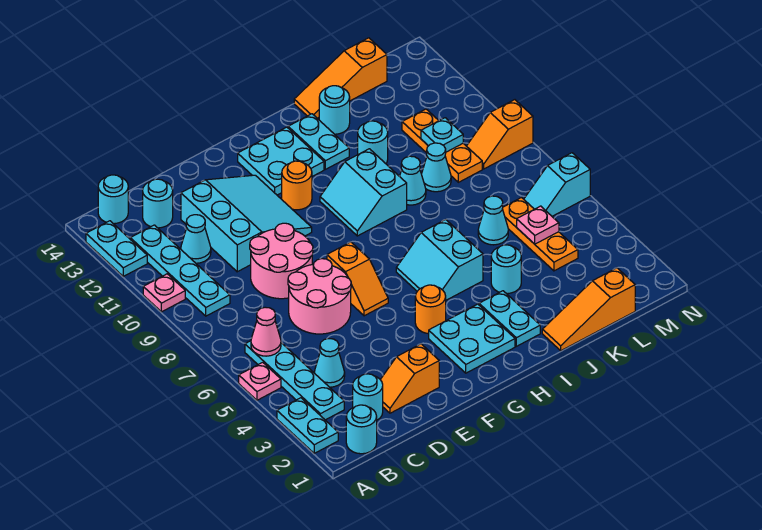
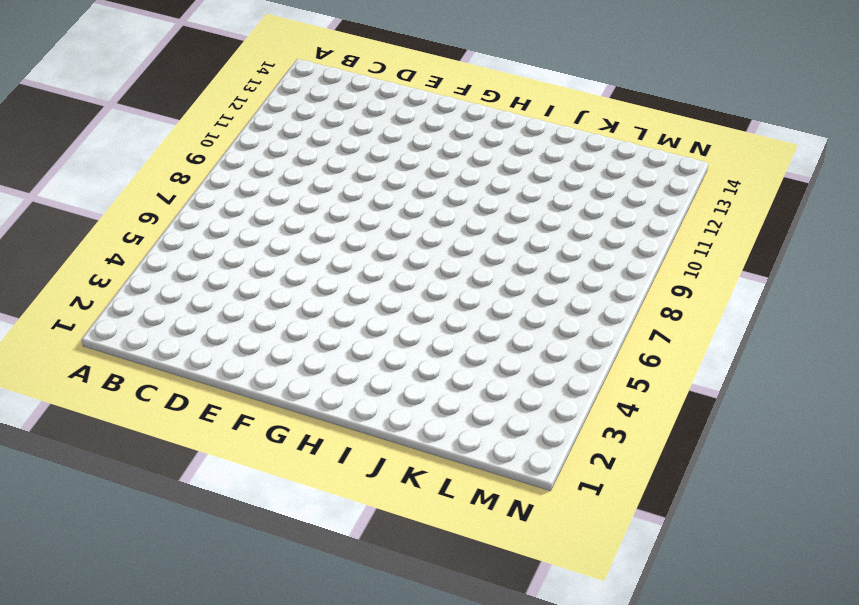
none -> cyan plate A2:A3 level 1
none -> pink plate A5 level 1
none -> pink plate A10 level 1
none -> cyan plate A12:A13 level 1

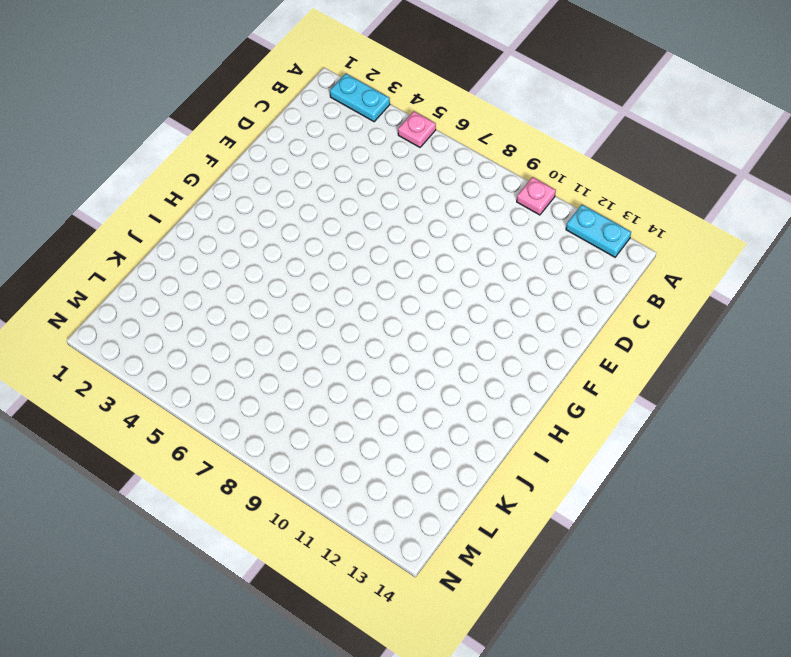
none -> cyan round brick B1 level 1
none -> cyan plate B3:B6 level 1
none -> cyan plate B9:B12 level 1
none -> cyan round brick B14 level 1

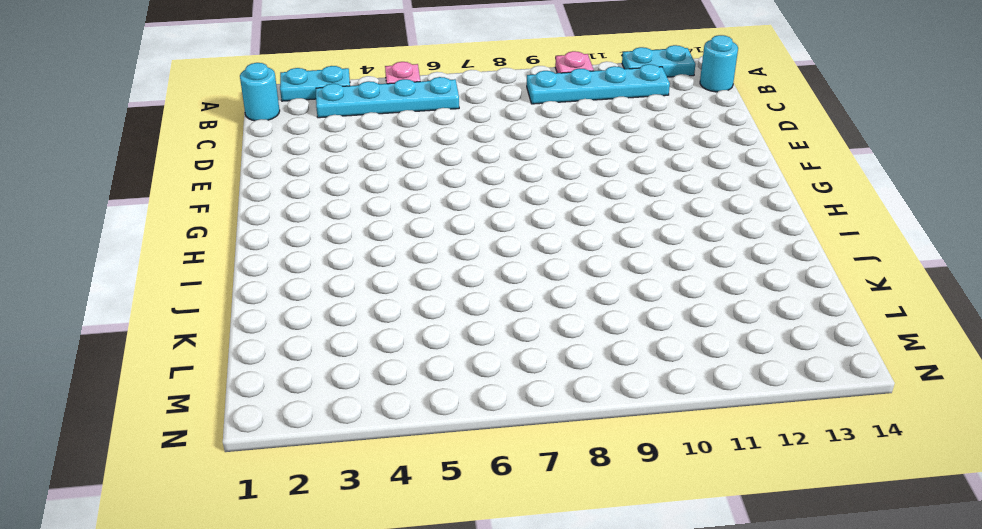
none -> cyan round brick C2 level 1
none -> cyan cone C4 level 1
none -> cyan cone C11 level 1
none -> cyan round brick C13 level 1

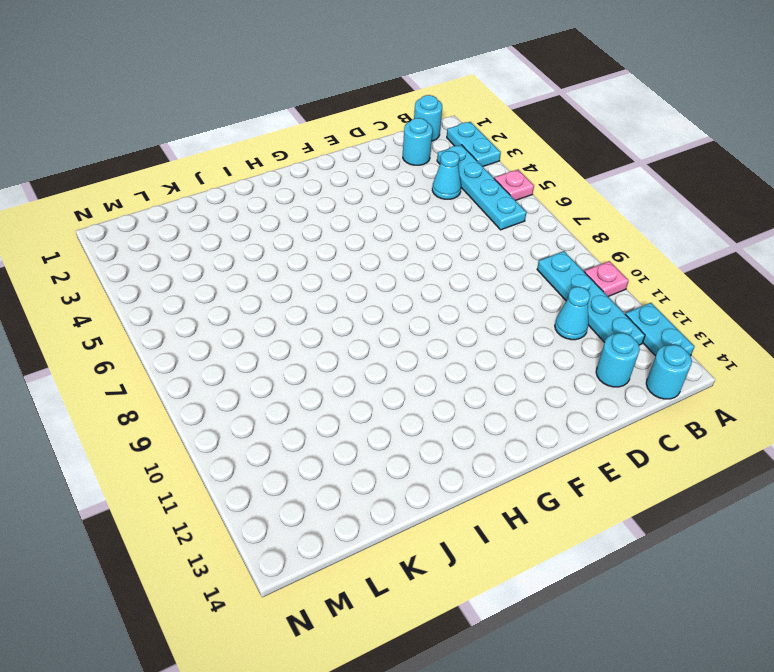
none -> orange slope D2:E2 level 1 top E
none -> pink round brick D6:E7 level 1
none -> pink round brick D8:E9 level 1
none -> cyan slope D10:F12 level 1 top D

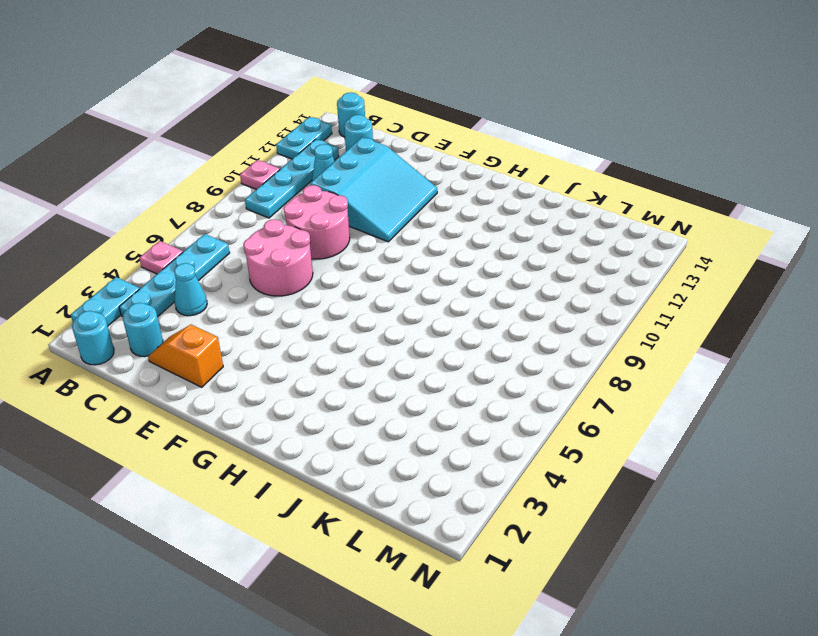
none -> orange slope F6:F7 level 1 top 7
none -> cyan plate G2:H3 level 1
none -> orange round brick G4 level 1
none -> orange round brick G11 level 1

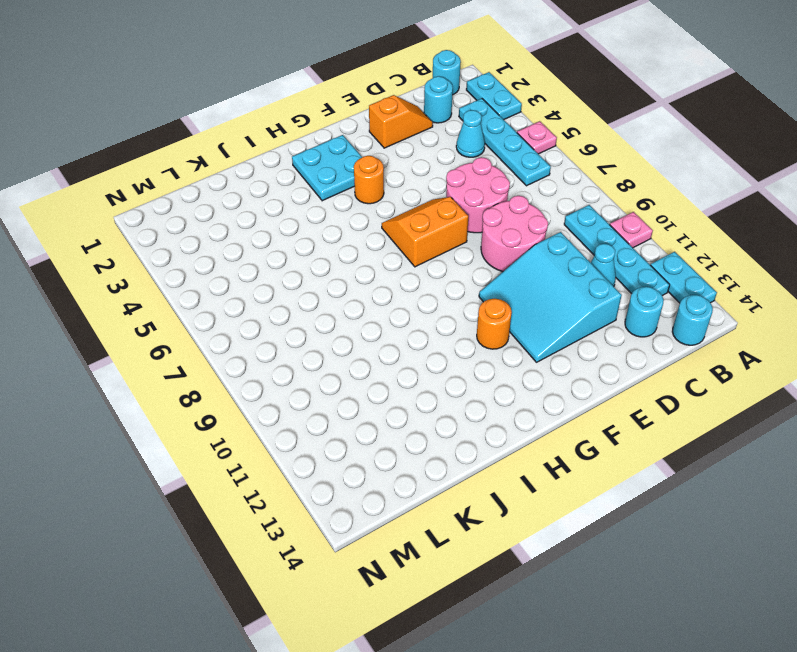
orange slope F6:G7 level 1 top 7 -> orange slope F6:F7 level 1 top 7
none -> cyan plate G12:H13 level 1
none -> cyan slope H5:I6 level 1 top I
none -> cyan slope H9:I10 level 1 top I
none -> cyan plate I2:I3 level 1

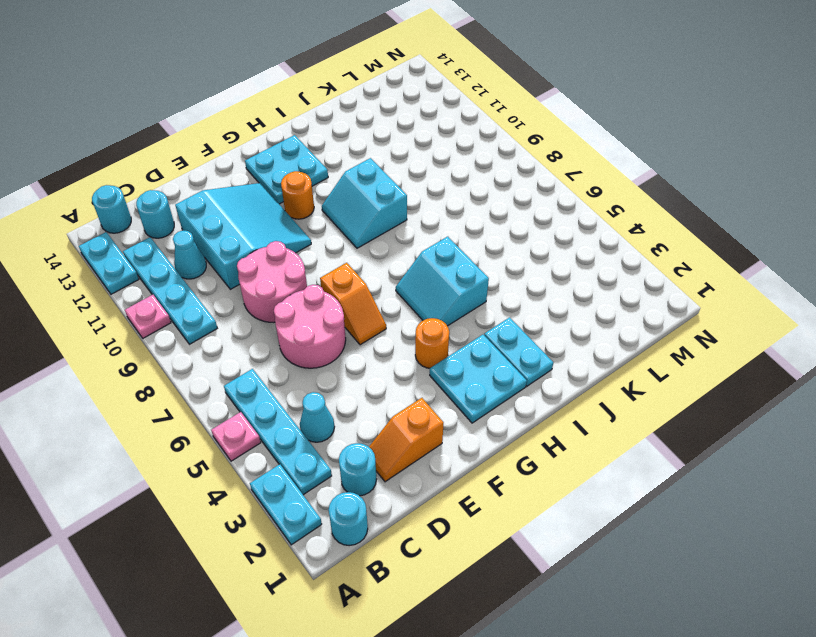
none -> cyan plate I12:I13 level 1
none -> orange slope J1:L1 level 1 top L
none -> cyan round brick J4 level 1
none -> cyan cone J9 level 1

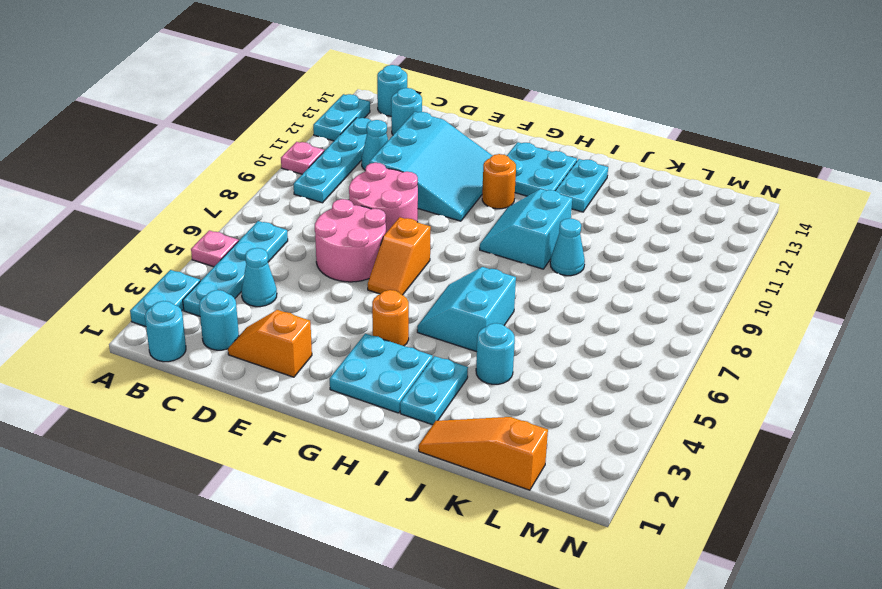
none -> cyan round brick J11 level 1
none -> cyan round brick J13 level 1
none -> orange slope J14:L14 level 1 top L
none -> cyan cone K6 level 1

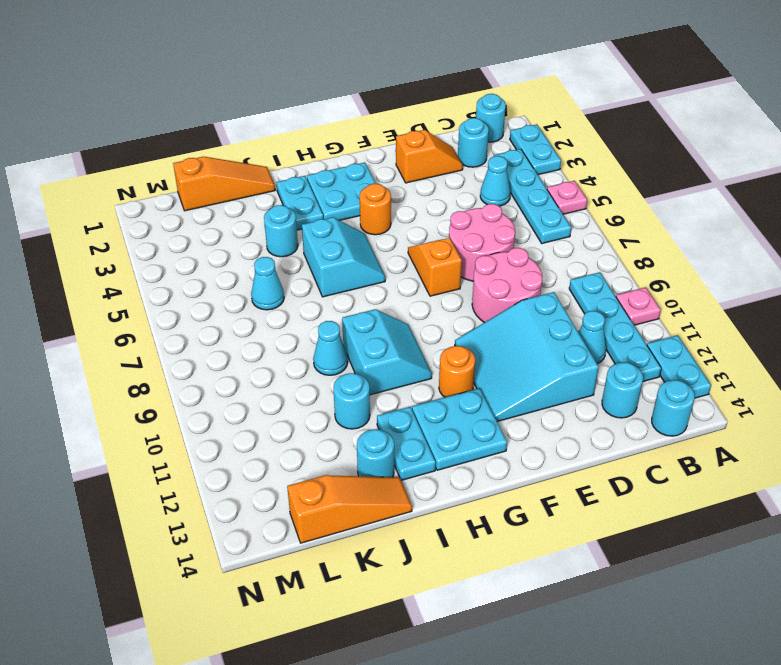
none -> cyan cone K9 level 1
none -> orange plate L4:L6 level 1
none -> orange plate L9:L11 level 1
none -> cyan slope M6:N6 level 1 top N

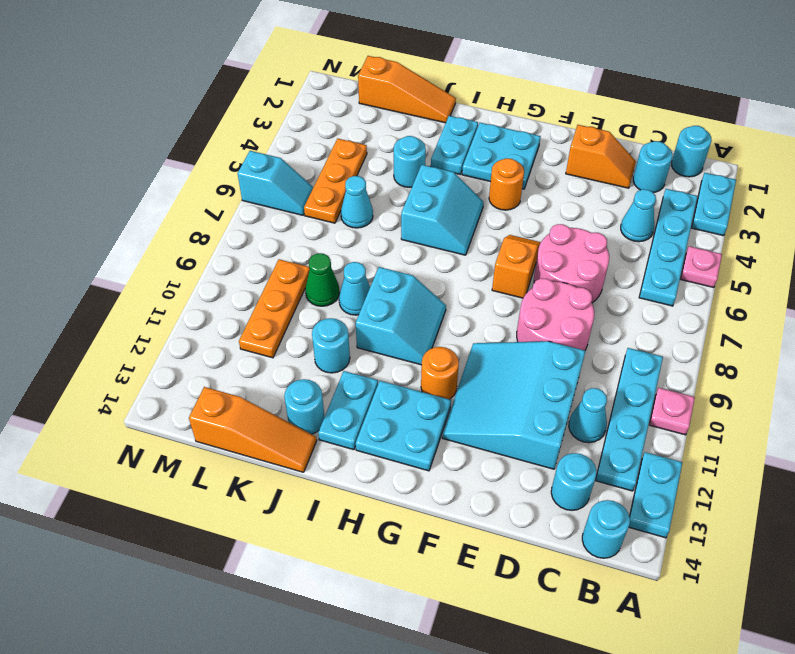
green cone K9 level 1 -> cyan cone K9 level 1
none -> orange slope M9:N9 level 1 top N
none -> pink cone B6 level 2
none -> pink plate L5 level 2
none -> cyan plate L10 level 2

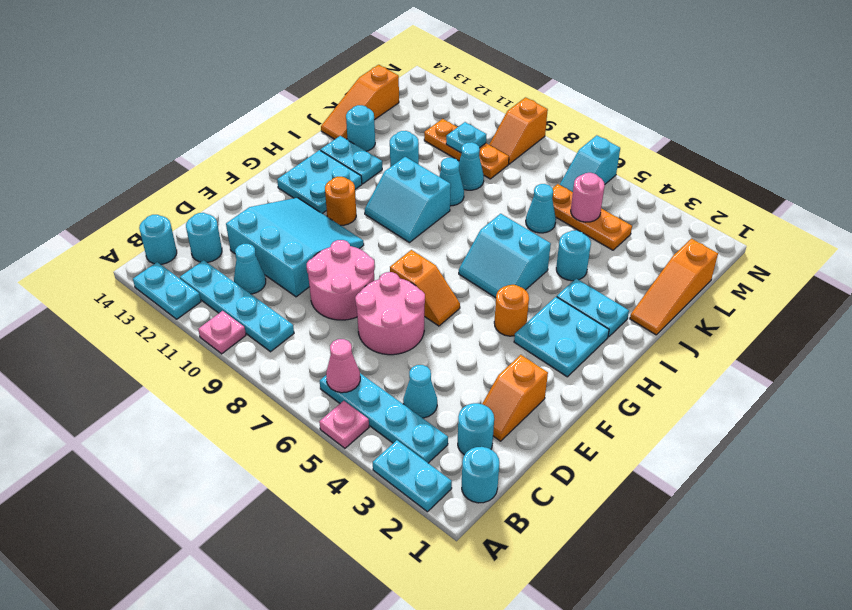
pink round brick L5 level 2 -> pink plate L5 level 2

